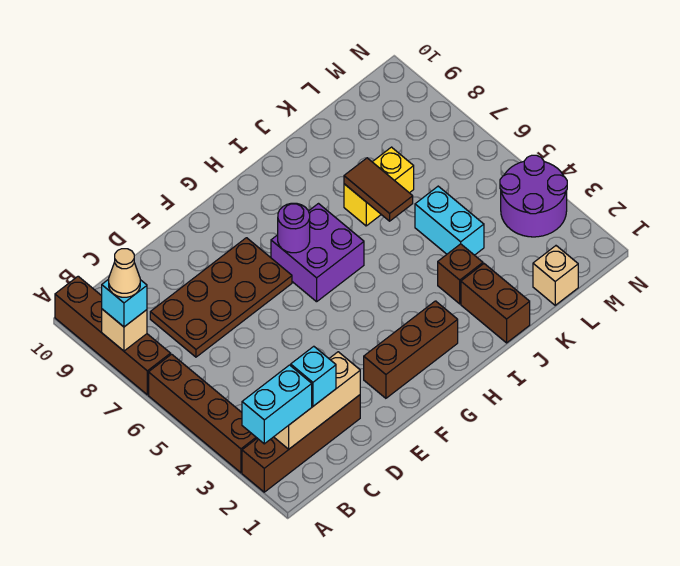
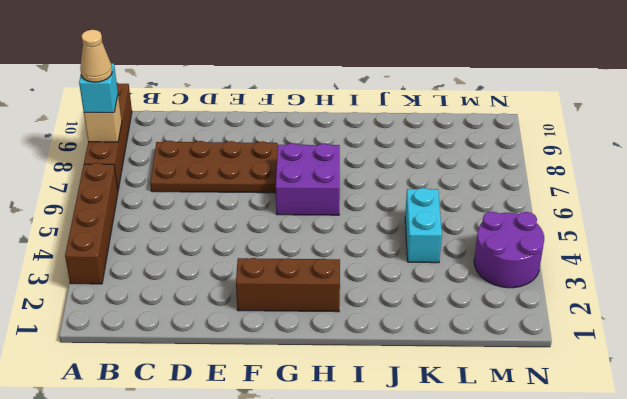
none -> brown brick A2:D2 level 1
none -> brown brick J1:J2 level 1
none -> brown brick J3 level 1

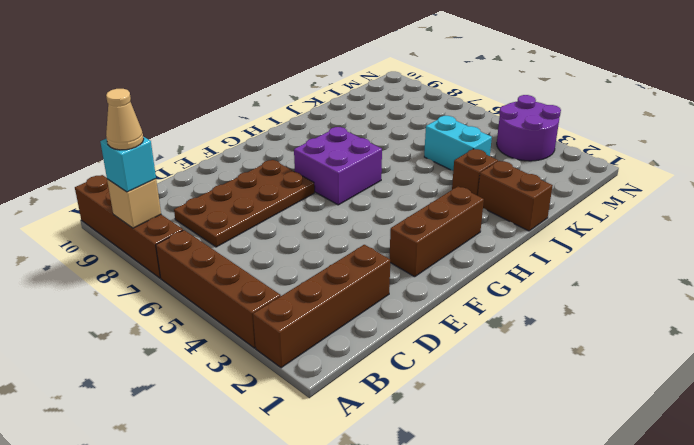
none -> yellow brick J7:K7 level 1
none -> tan brick L1 level 1
none -> tan brick B2:D2 level 2

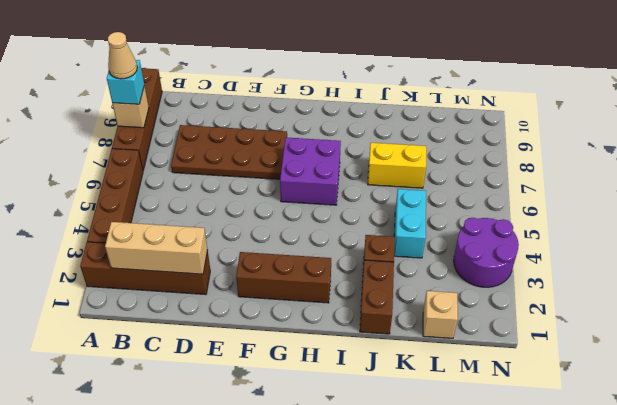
none -> purple round brick G7 level 2
none -> brown tile J6:J7 level 2
none -> cyan brick A2:B2 level 3

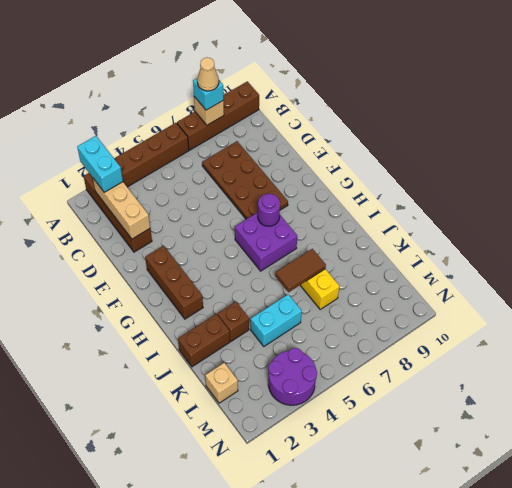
none -> cyan brick C2 level 3

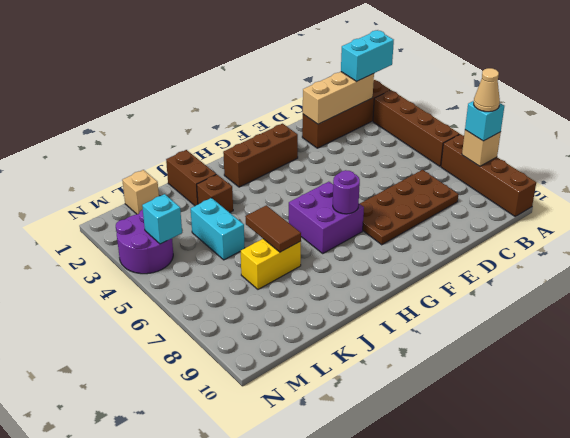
cyan brick M4 level 2 -> cyan brick C2 level 3

